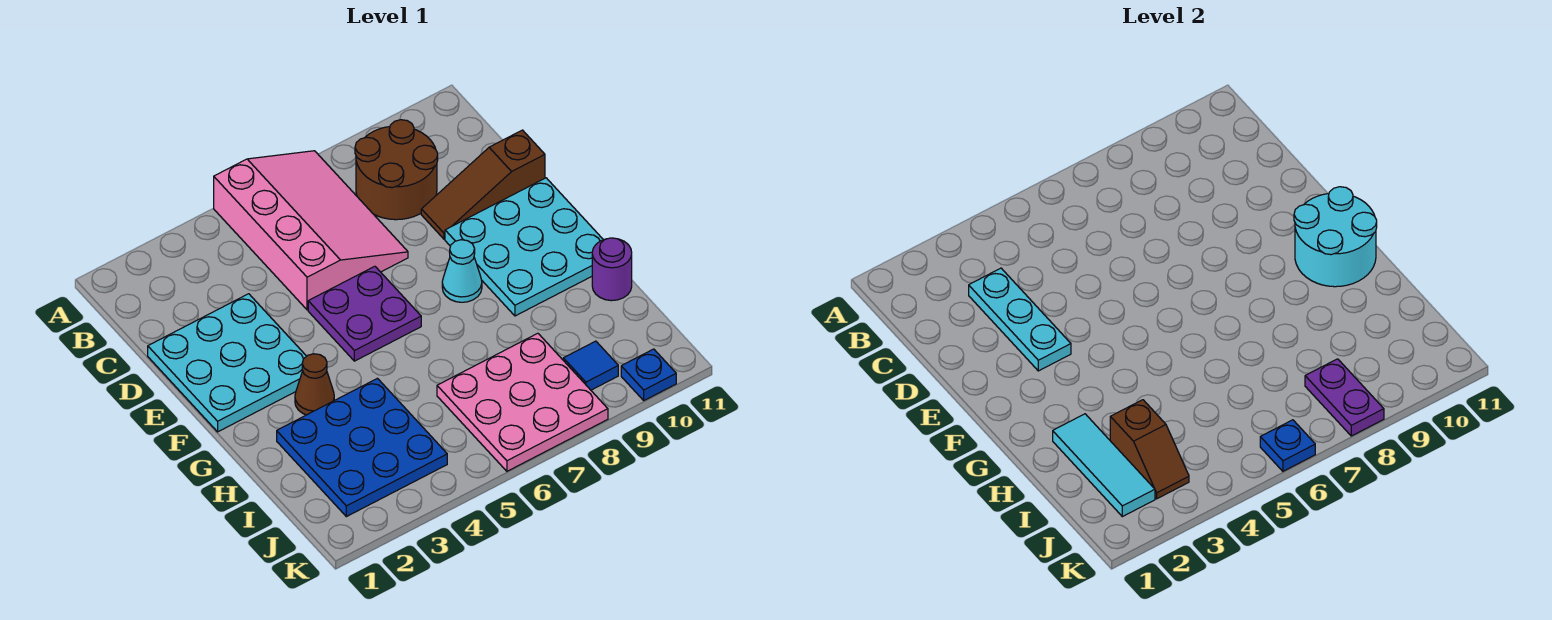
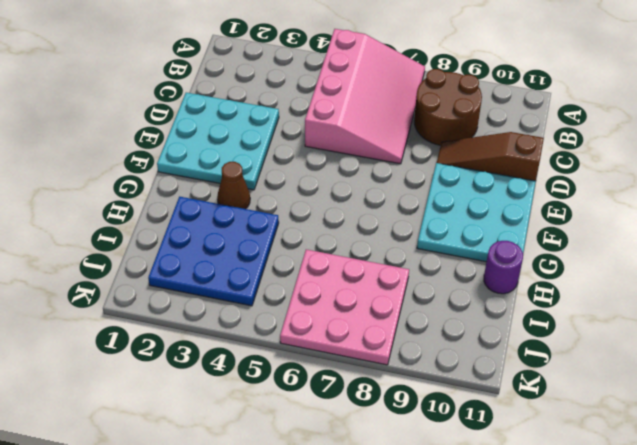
none -> purple plate E5:F6 level 1
none -> cyan cone F8 level 1
none -> blue tile J9 level 1

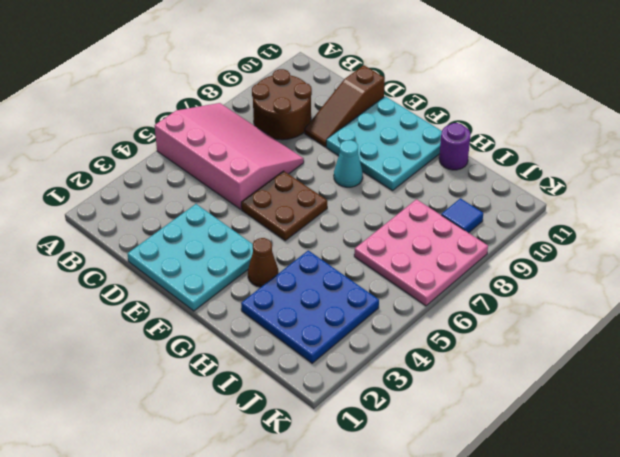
brown plate E5:F6 level 1 -> purple plate E5:F6 level 1
none -> blue plate K10 level 1
none -> cyan plate C3:E3 level 2
none -> cyan round brick F10:G11 level 2

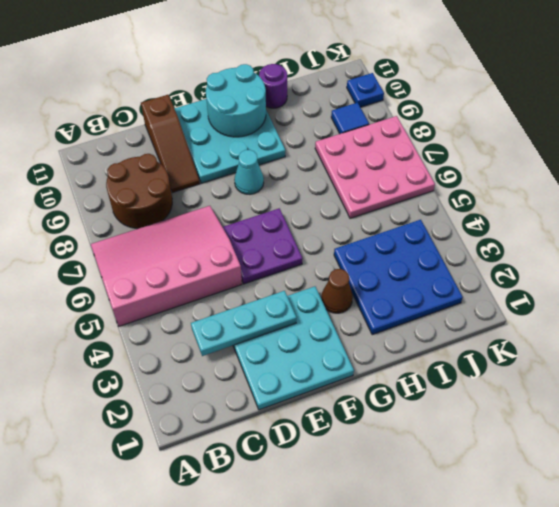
none -> cyan tile H2:J2 level 2
none -> brown slope I3:J3 level 2 top I
none -> purple plate J8:K8 level 2

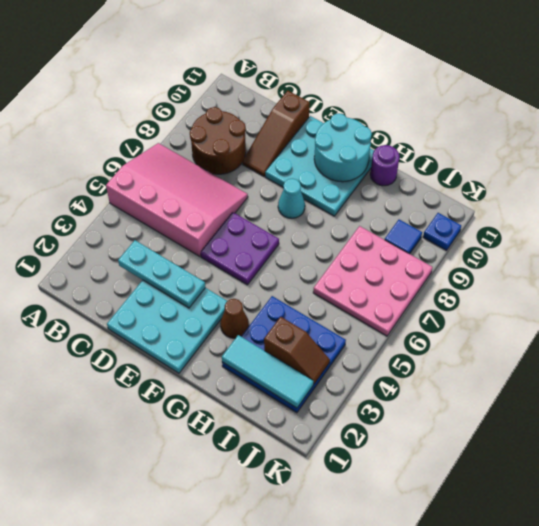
none -> purple plate J8:K8 level 2
none -> blue plate K6 level 2

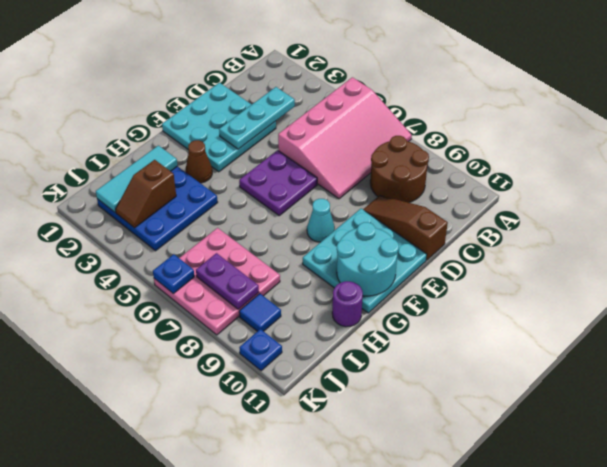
purple plate J7:J8 level 2 -> purple plate J8:K8 level 2

